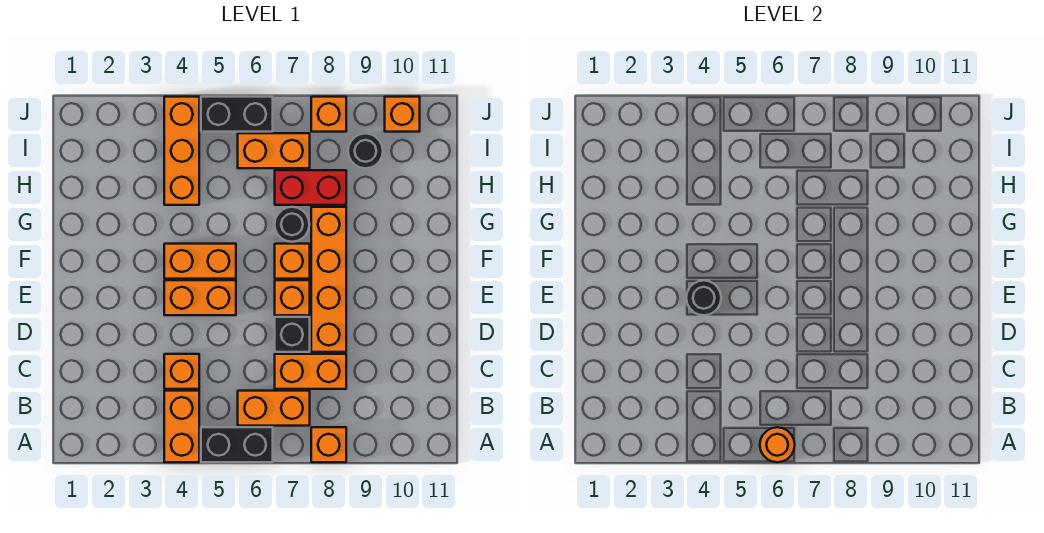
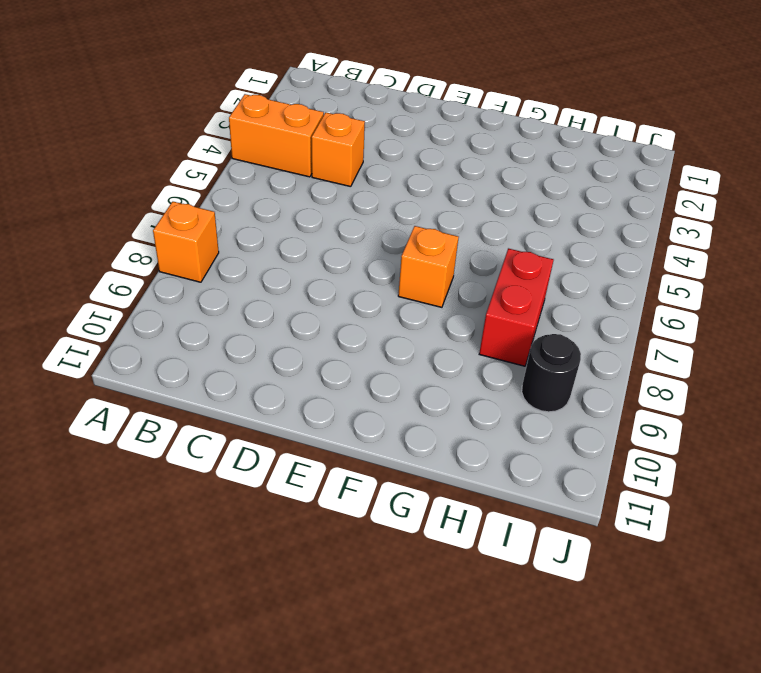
none -> black brick A5:A6 level 1
none -> orange brick B6:B7 level 1
none -> orange brick C7:C8 level 1

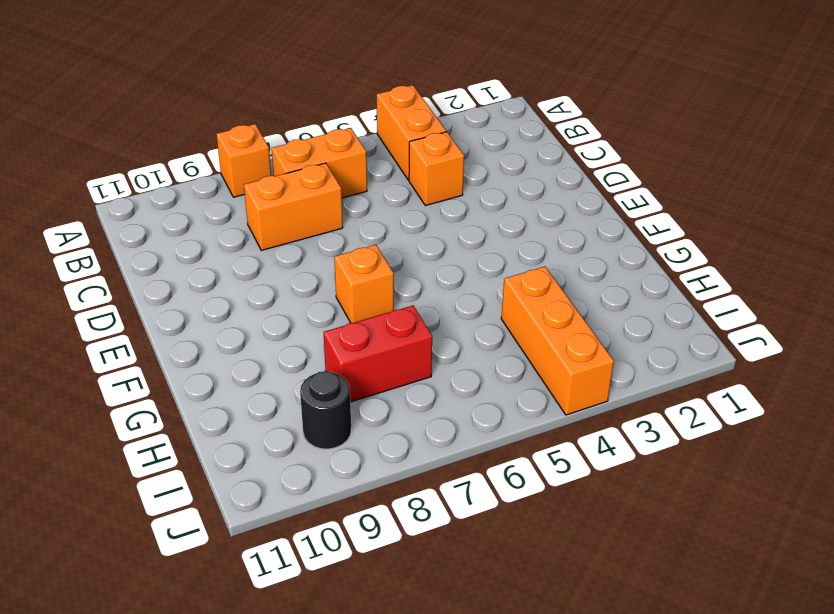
none -> black brick A5:A6 level 1
none -> black brick D7 level 1
none -> orange brick D8:G8 level 1

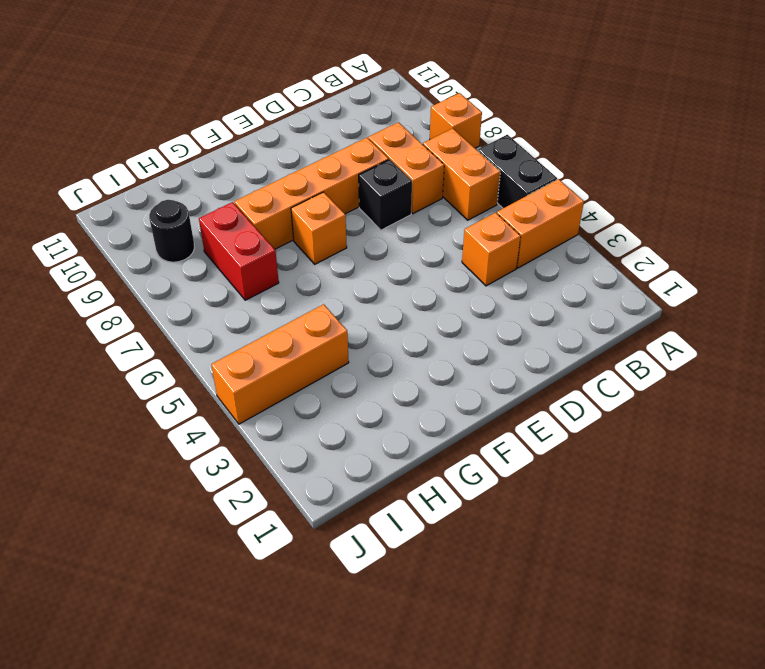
none -> orange brick E4:E5 level 1
none -> orange brick E7 level 1
none -> orange brick F4:F5 level 1

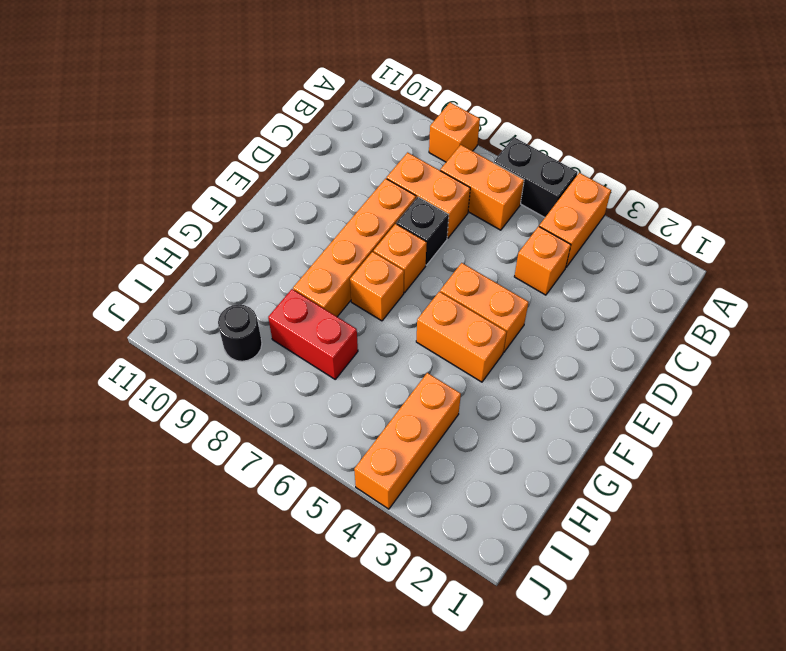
none -> black round brick G7 level 1
none -> orange brick I6:I7 level 1
none -> black brick J5:J6 level 1

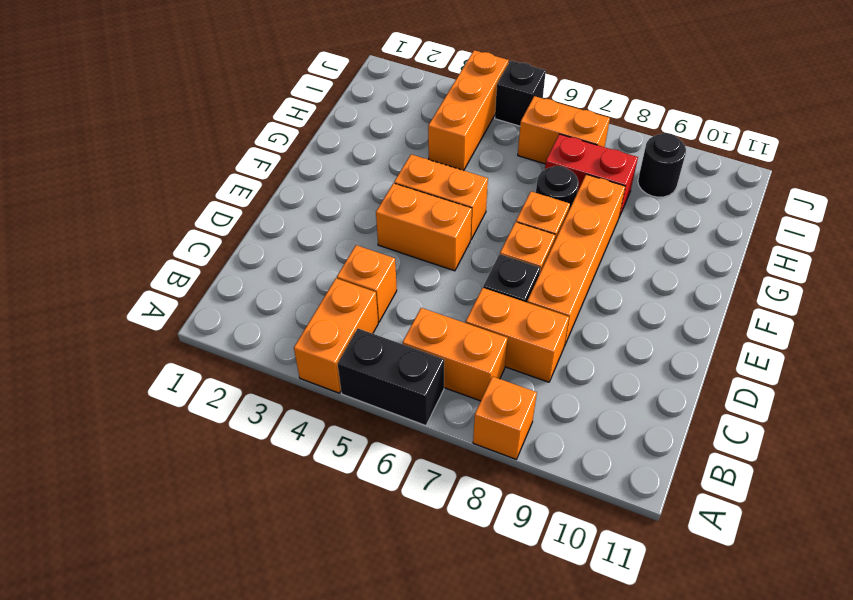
black brick J5 level 1 -> black brick J5:J6 level 1
none -> orange brick J8 level 1
none -> orange brick J10 level 1
none -> orange round brick A6 level 2

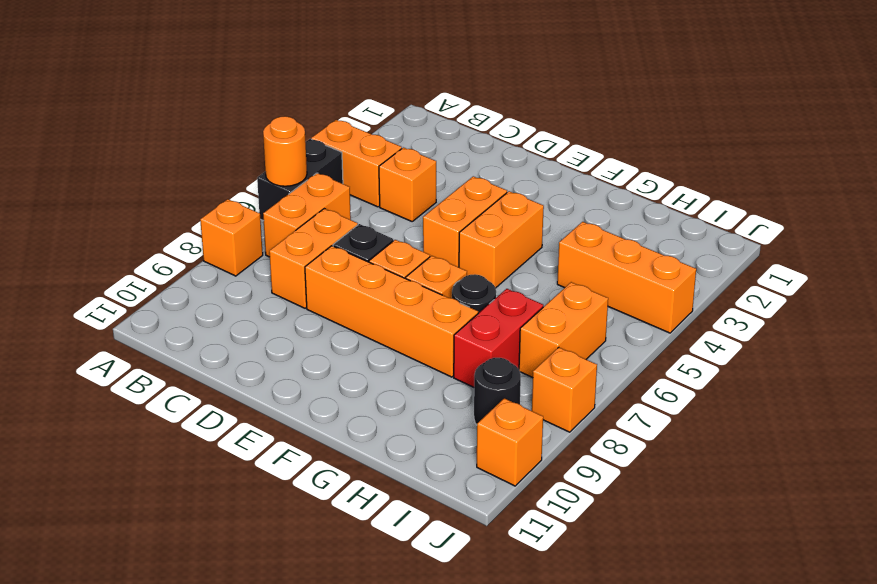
none -> black brick J5:J6 level 1
none -> black round brick E4 level 2

